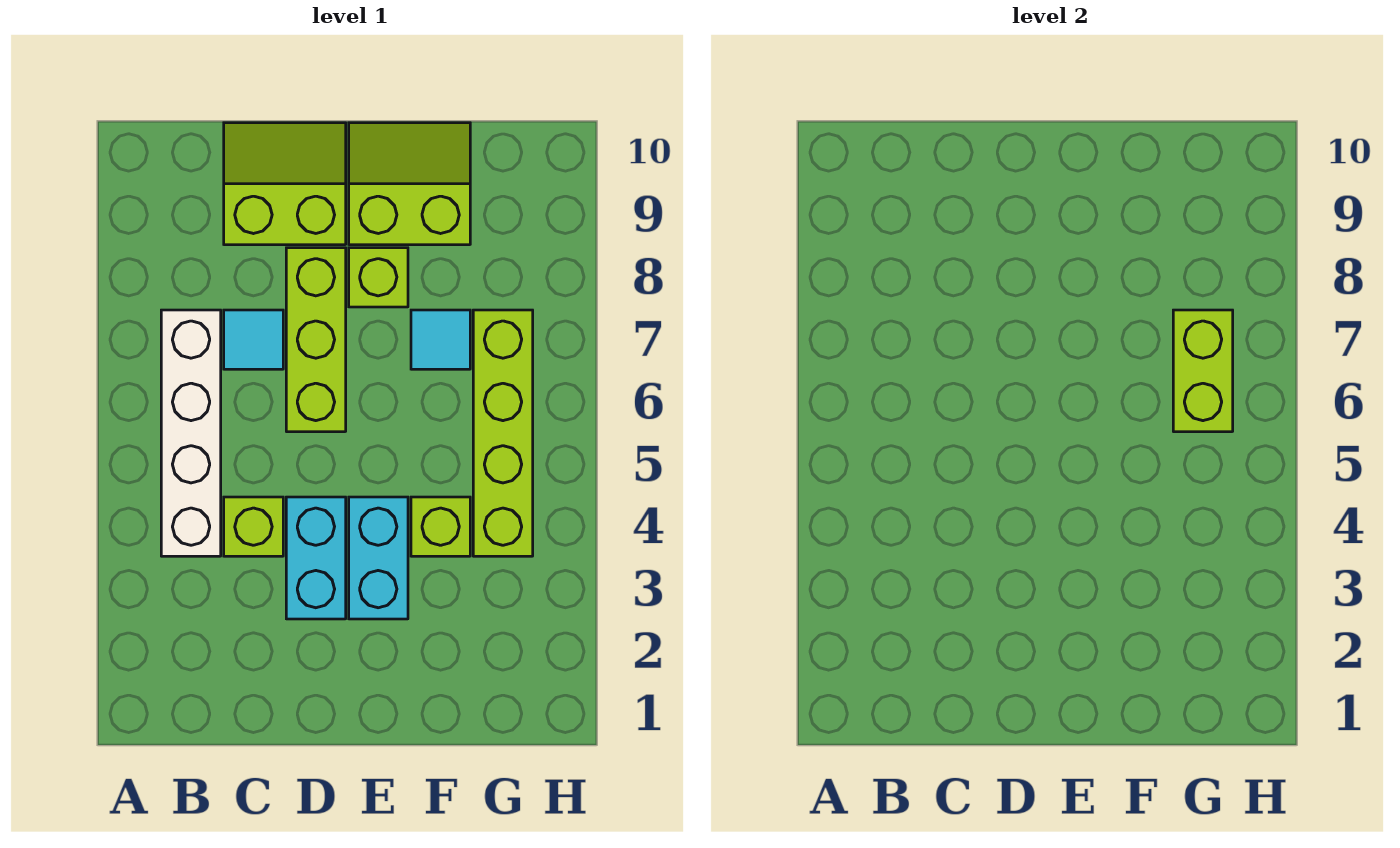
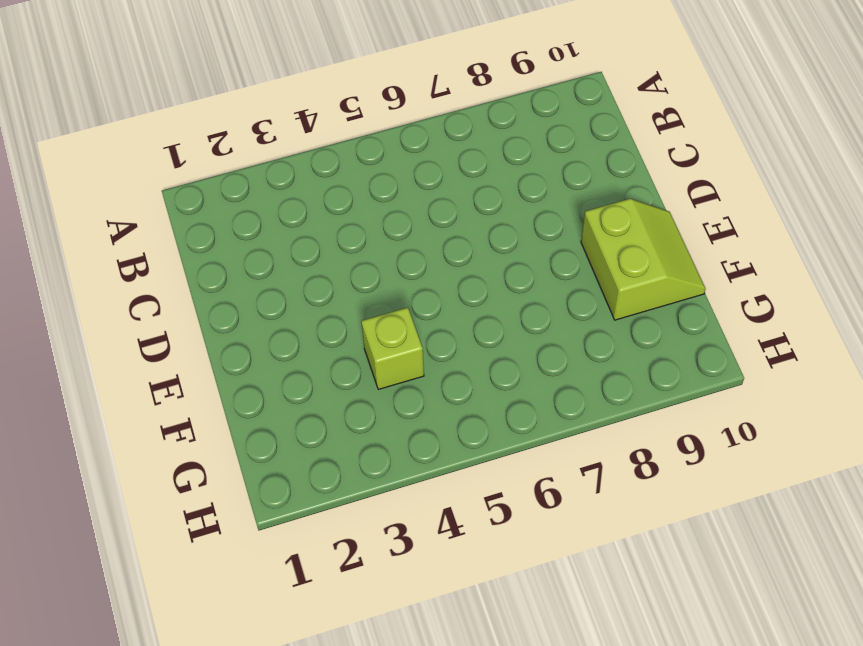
none -> white brick B4:B7 level 1
none -> lime brick C4 level 1
none -> cyan tile C7 level 1

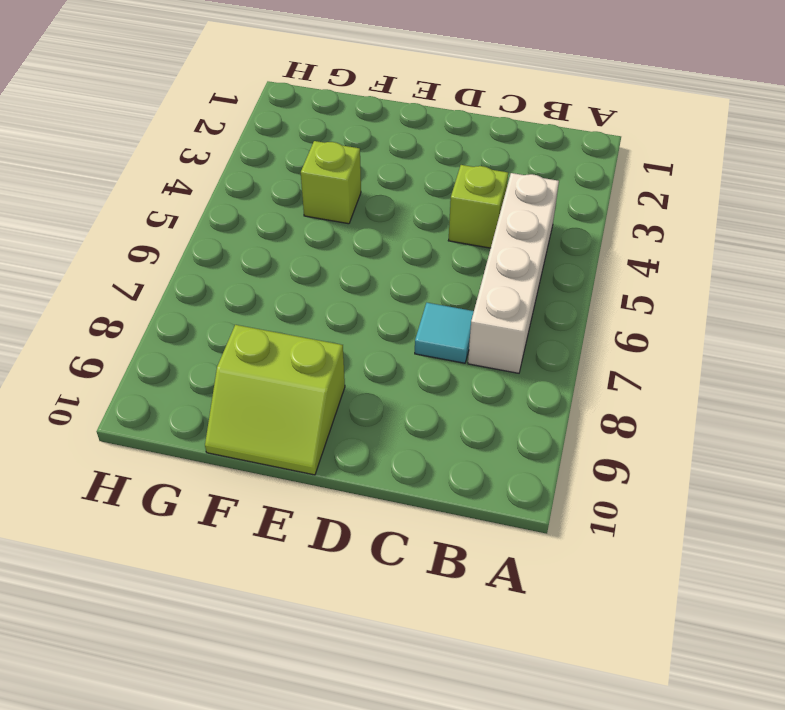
none -> lime slope C9:D10 level 1 top 9
none -> cyan brick D3:D4 level 1
none -> lime brick D6:D8 level 1

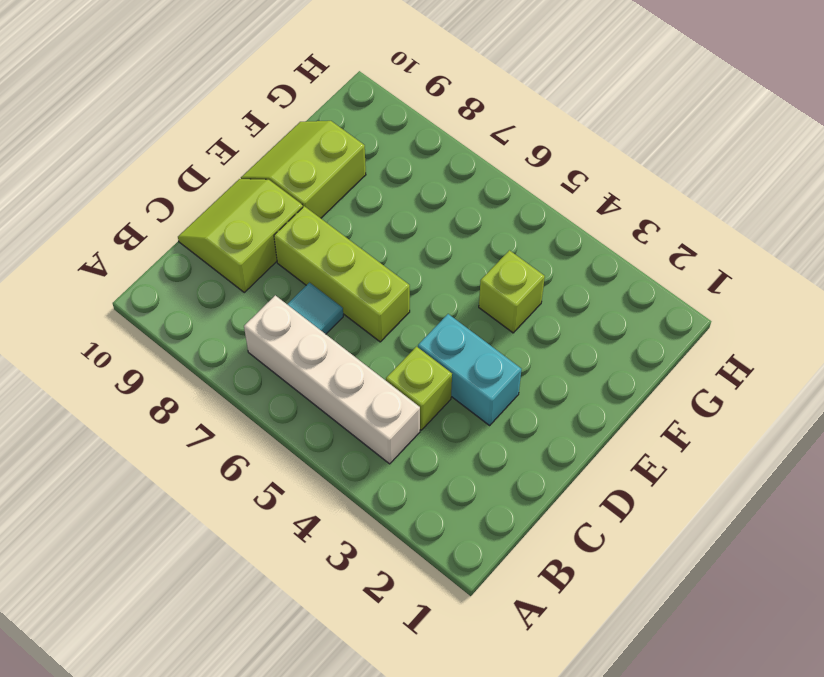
none -> cyan brick E3:E4 level 1
none -> lime brick E8 level 1
none -> cyan tile F7 level 1

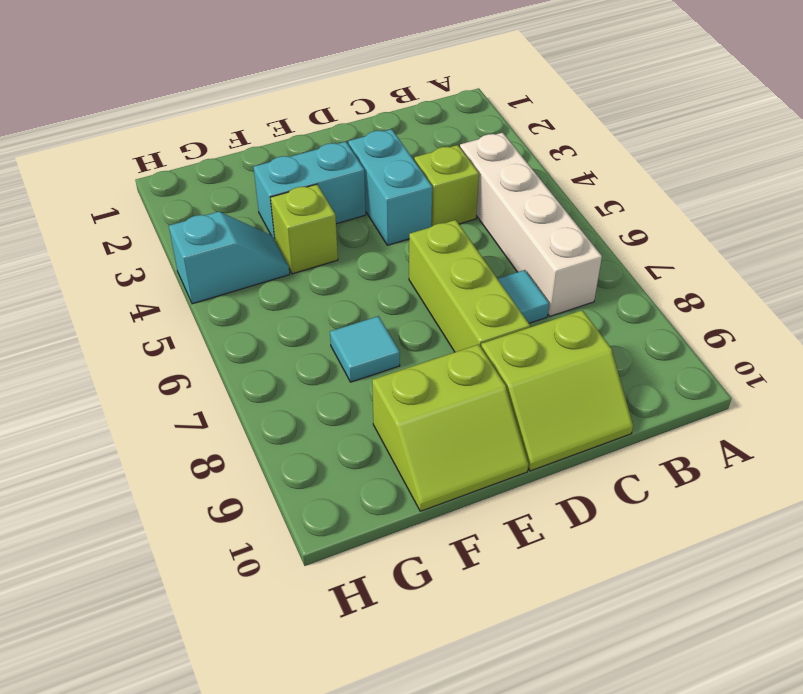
cyan brick E3:F3 level 1 -> cyan brick E3:E4 level 1
cyan slope G4:H4 level 1 top H -> lime brick G4:G7 level 1
none -> lime brick E8 level 1
none -> lime brick G6:G7 level 2

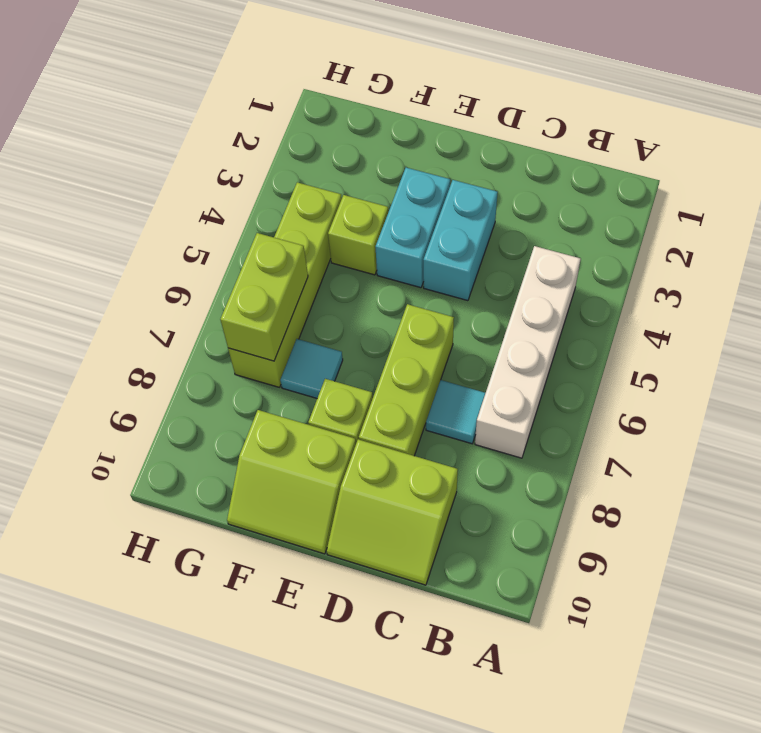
none -> lime brick C4 level 1

